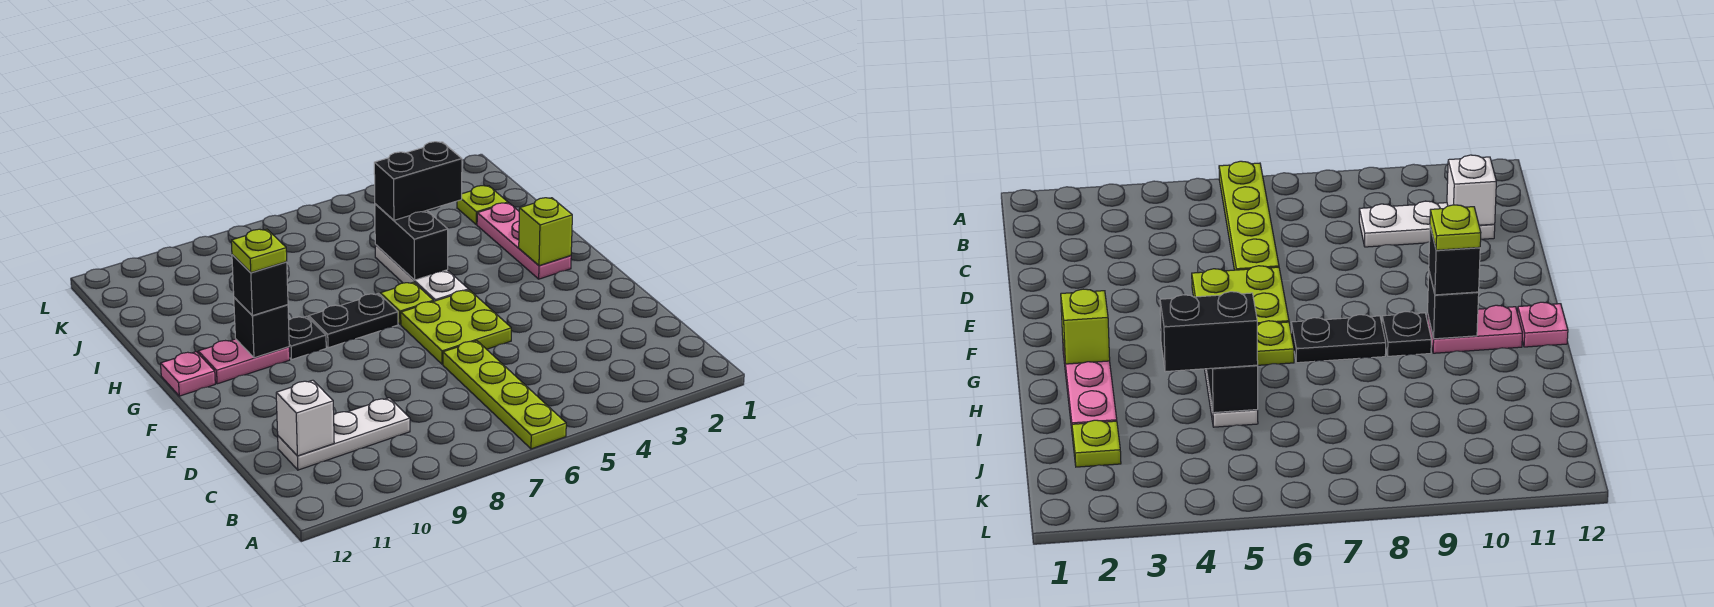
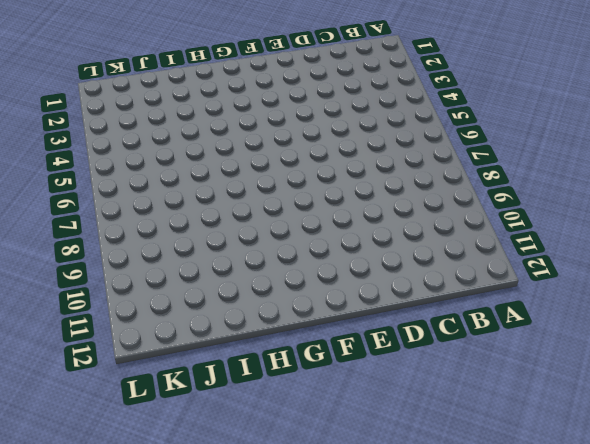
none -> lime plate A6:D6 level 1
none -> white plate C9:C11 level 1
none -> lime plate E5:F6 level 1

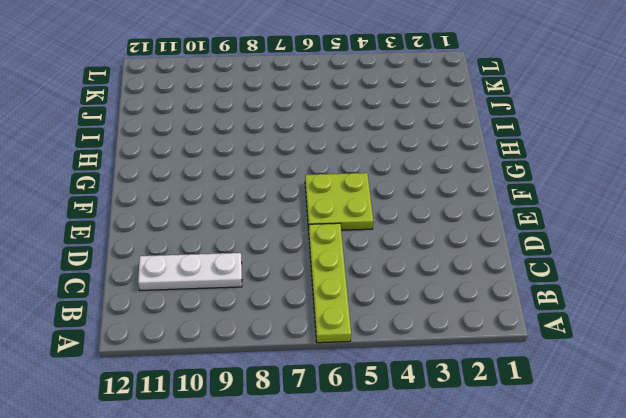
none -> pink plate G2:I2 level 1
none -> white plate G5:I5 level 1
none -> lime plate G6 level 1

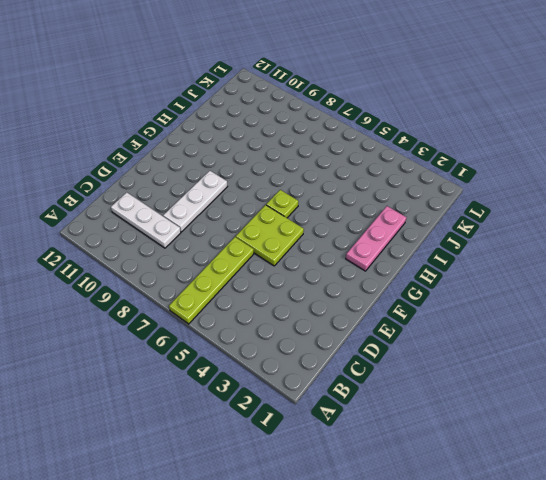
white plate D9:F9 level 1 -> white plate G5:I5 level 1
none -> black plate G7:G8 level 1
none -> black plate G9 level 1
none -> pink plate G10:G11 level 1

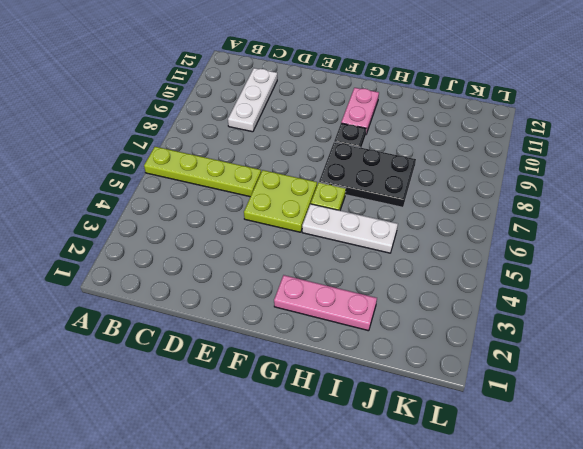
black plate G7:I8 level 1 -> black plate G7:G8 level 1
none -> pink plate G12 level 1
none -> lime plate J2 level 1
none -> white brick C11 level 2

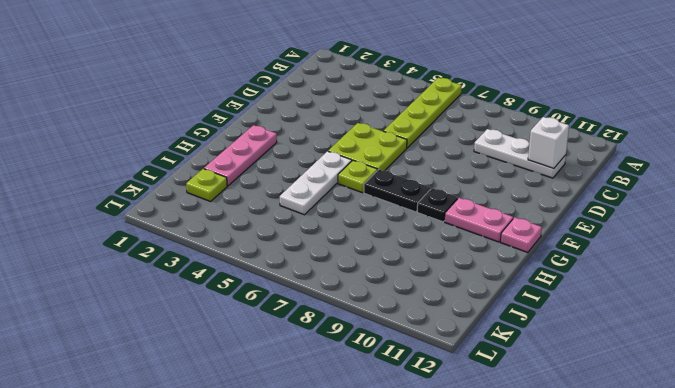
none -> lime brick G2 level 2
none -> black brick G10 level 2
none -> black brick H5:I5 level 2

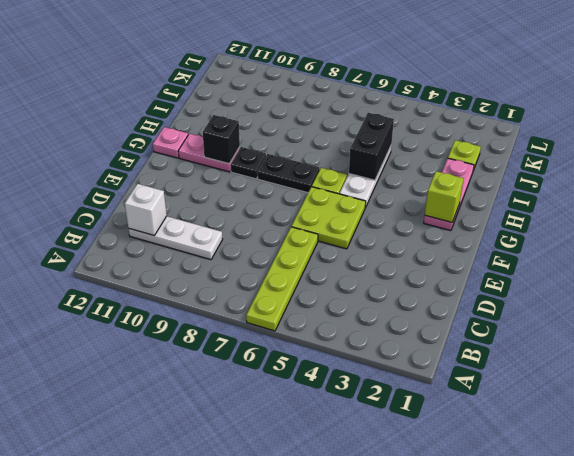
none -> black brick G10 level 3
none -> black brick I4:I5 level 3
none -> lime plate G10 level 4

